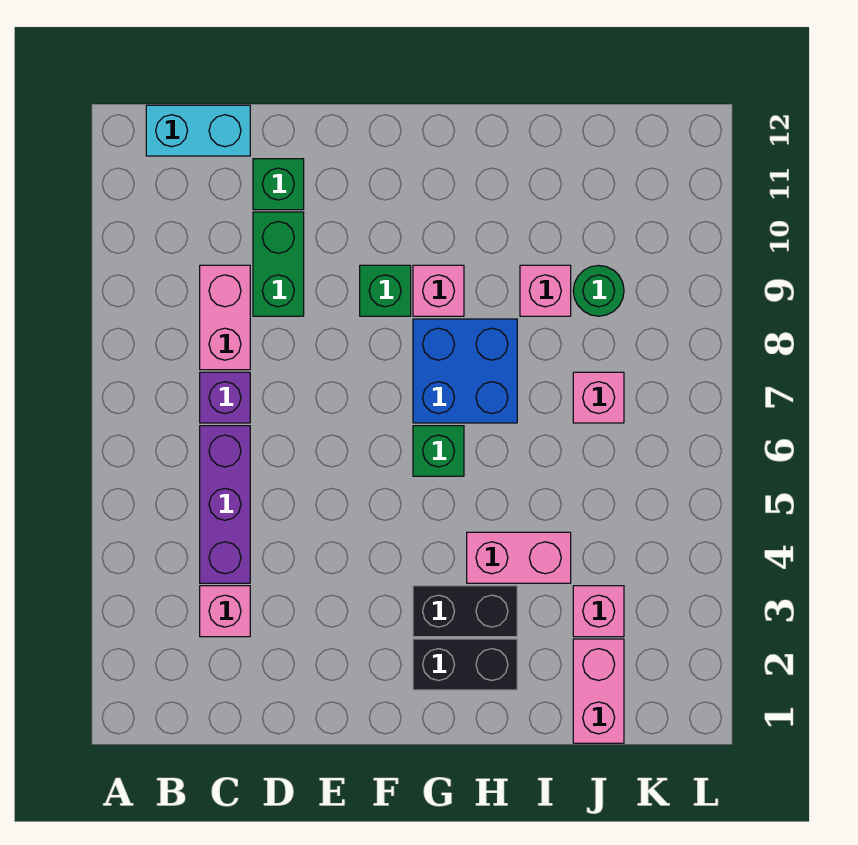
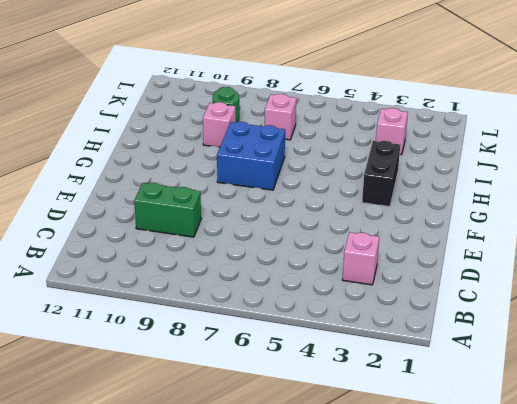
none -> cyan brick B12:C12 level 1
none -> purple brick C4:C6 level 1
none -> purple brick C7 level 1

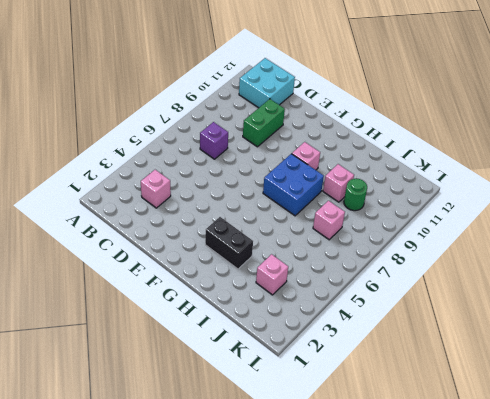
cyan brick B11:C12 level 1 -> cyan brick B12:C12 level 1
none -> purple brick C4:C6 level 1
none -> pink brick C8:C9 level 1
none -> green brick D11 level 1

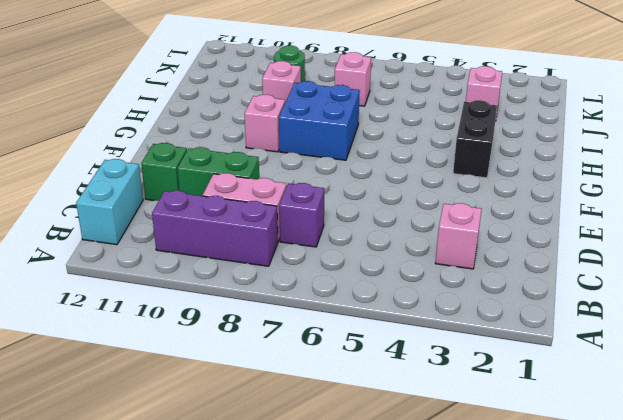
purple brick B8:B10 level 1 -> purple brick C4:C6 level 1
none -> green brick F9 level 1
none -> black brick G2:H2 level 1
none -> green brick G6 level 1

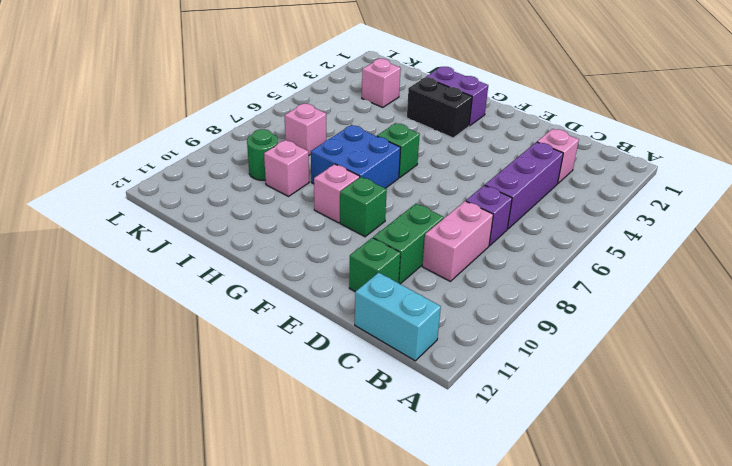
purple brick G2:H2 level 1 -> black brick G2:H2 level 1
none -> pink brick H4:I4 level 1
none -> pink brick J1:J2 level 1

